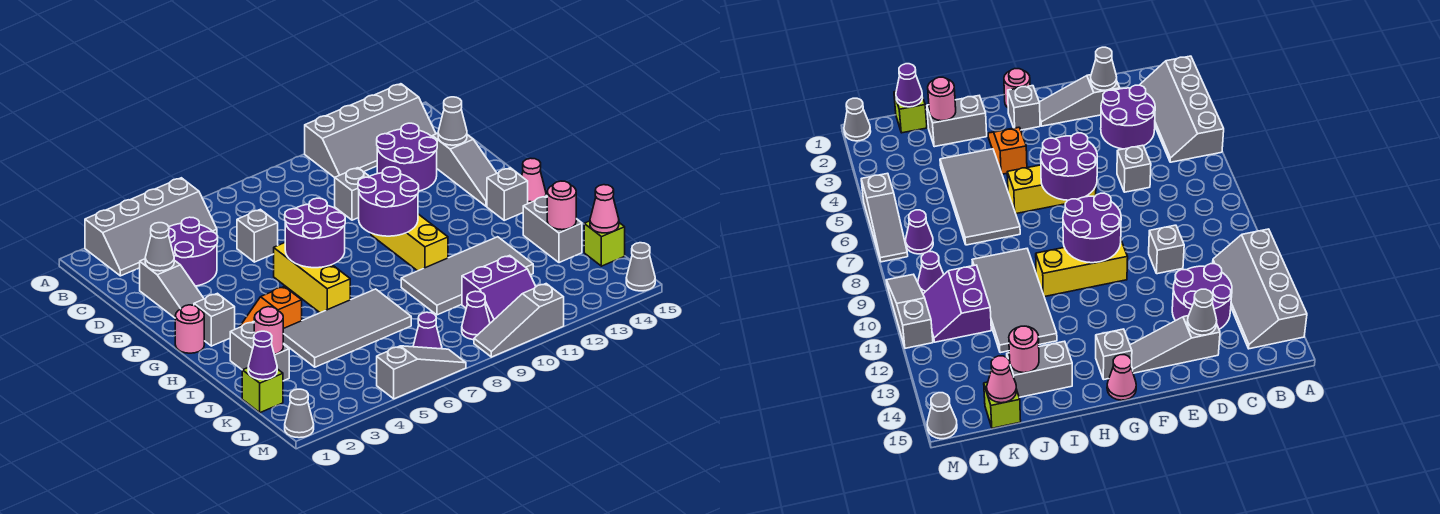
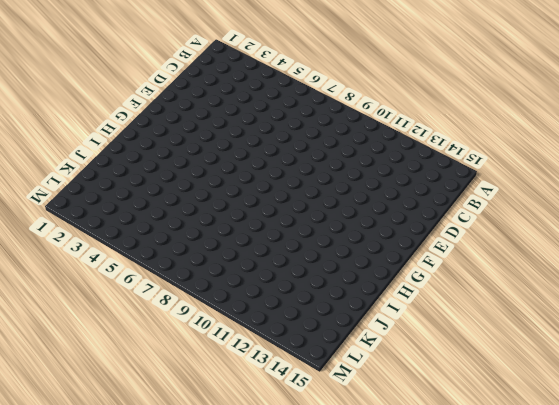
none -> grey slope A2:B5 level 1 top A
none -> grey slope A11:B14 level 1 top A
none -> purple round brick C3:D4 level 1
none -> purple round brick C12:D13 level 1

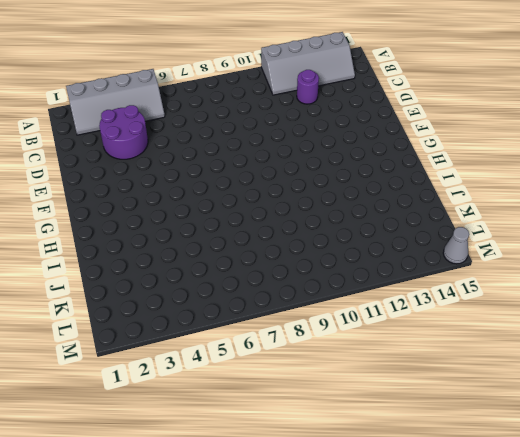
purple round brick C12 level 1 -> purple round brick C12:D13 level 1
none -> grey slope D2:F2 level 1 top D
none -> grey brick D6 level 1
none -> grey brick D10 level 1
none -> grey slope D14:F14 level 1 top D

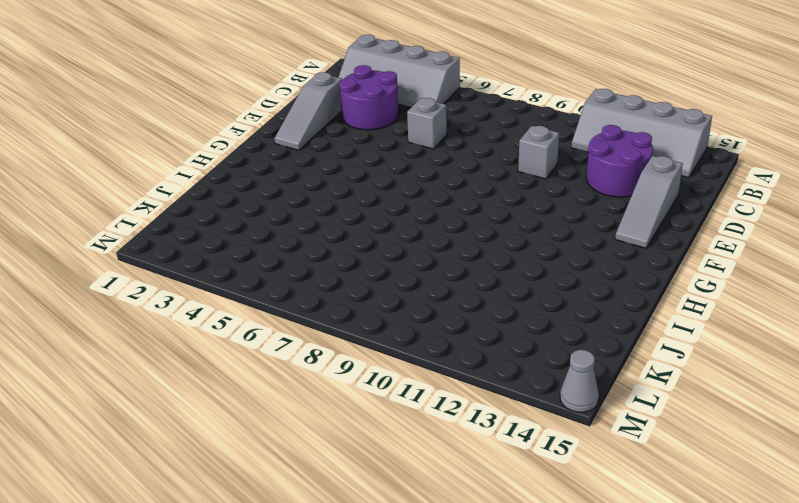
none -> yellow brick F6:H6 level 1
none -> yellow brick F10:H10 level 1
none -> pink round brick G1 level 1
none -> grey brick G2 level 1

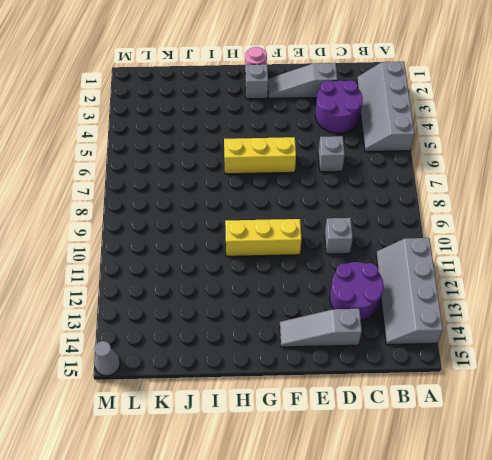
none -> grey brick G14 level 1
none -> pink cone G15 level 1
none -> orange slope H3:H4 level 1 top 4
none -> grey brick I2:J2 level 1

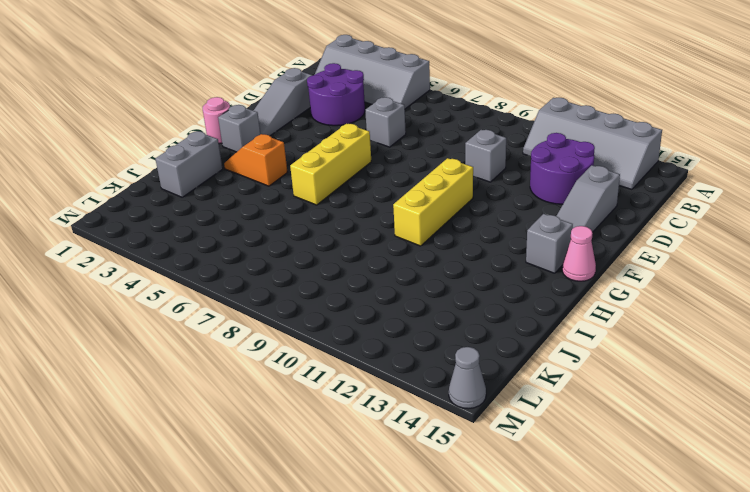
none -> grey tile I4:J7 level 1
none -> grey tile I9:J12 level 1
none -> grey brick I14:J14 level 1
none -> lime brick K1 level 1

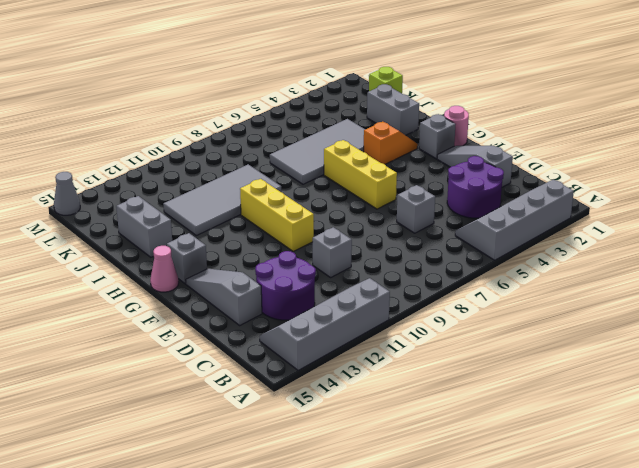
none -> purple slope K10:L11 level 1 top K
none -> lime brick K15 level 1
none -> purple cone L7 level 1
none -> purple cone L9 level 1

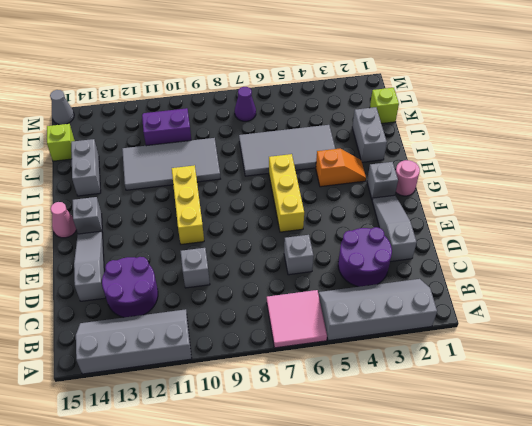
pink tile A6:B7 level 1 -> none
none -> purple cone L9 level 1
none -> grey cone M1 level 1
none -> grey slope M5:M7 level 1 top 5
none -> grey slope M9:M11 level 1 top 11

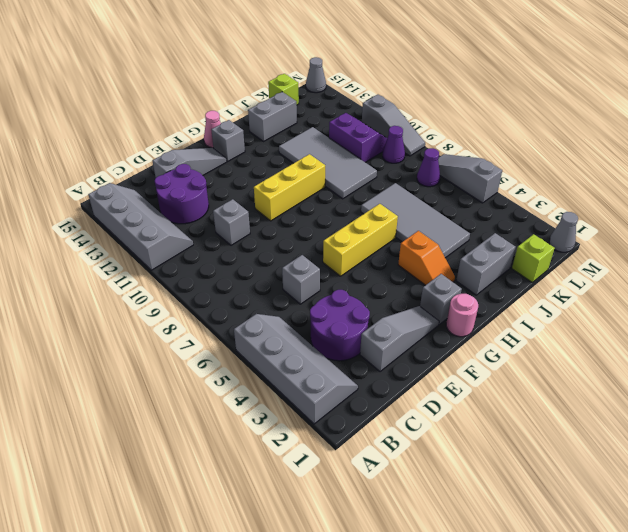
none -> grey cone D2 level 2
none -> grey cone D14 level 2
none -> purple round brick F6:G7 level 2
none -> purple round brick F9:G10 level 2

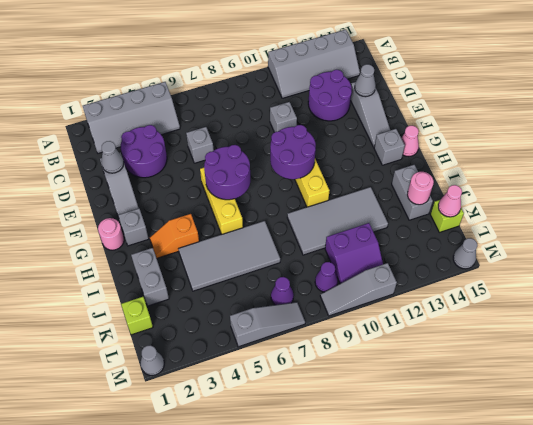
none -> pink round brick J2 level 2
none -> purple cone K1 level 2

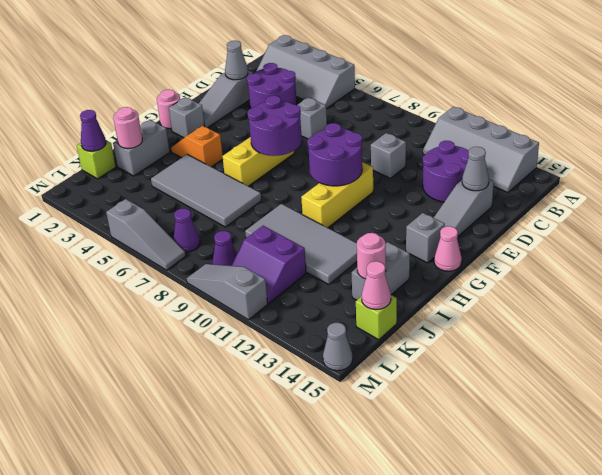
none -> grey cone M1 level 1

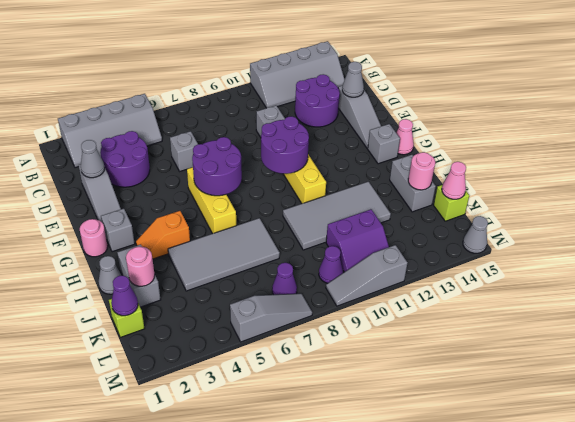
grey cone I1 level 1 -> grey cone M1 level 1

